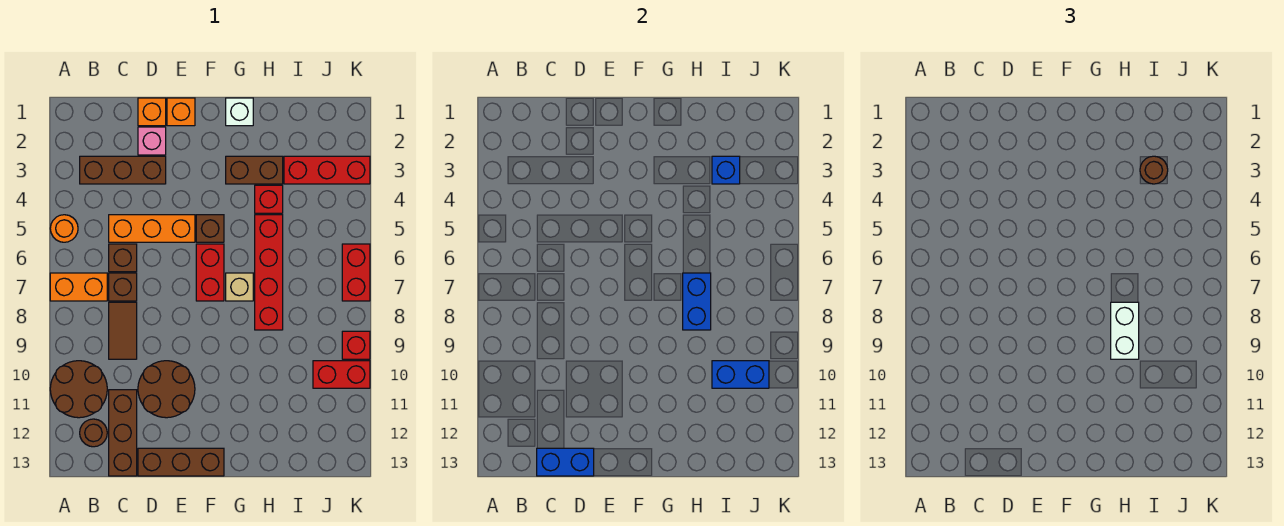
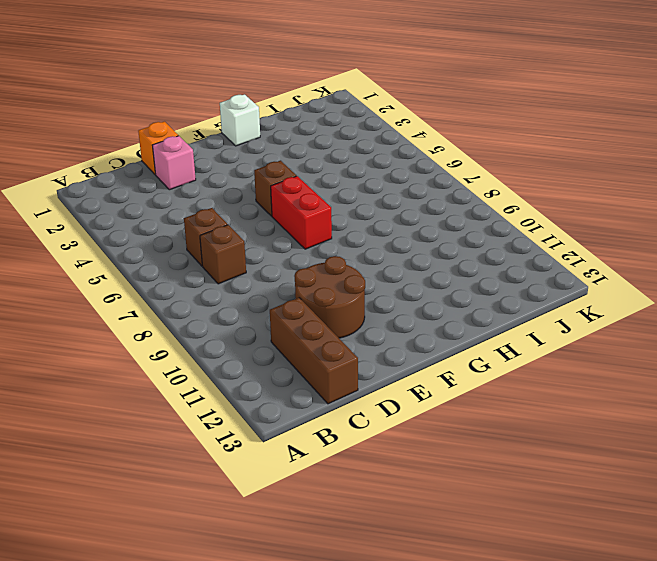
none -> orange round brick A5 level 1
none -> orange brick A7:B7 level 1
none -> brown round brick A10:B11 level 1
none -> brown brick B3:D3 level 1

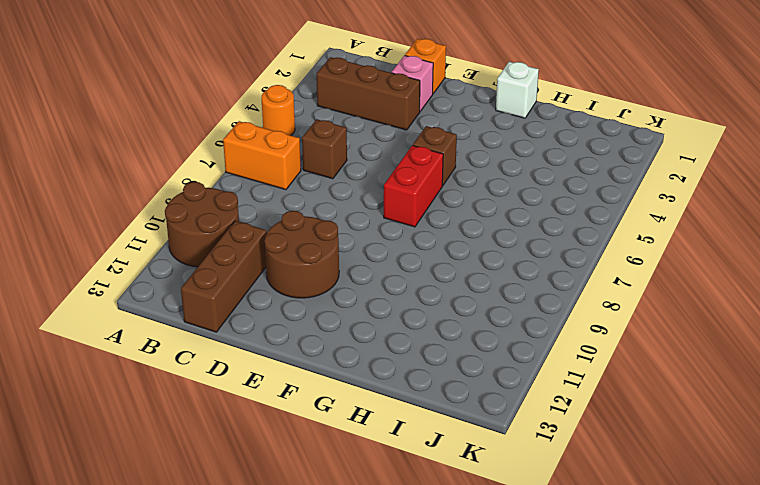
none -> brown round brick B12 level 1
none -> orange brick C5:E5 level 1
none -> brown brick C7 level 1
none -> brown tile C8:C9 level 1

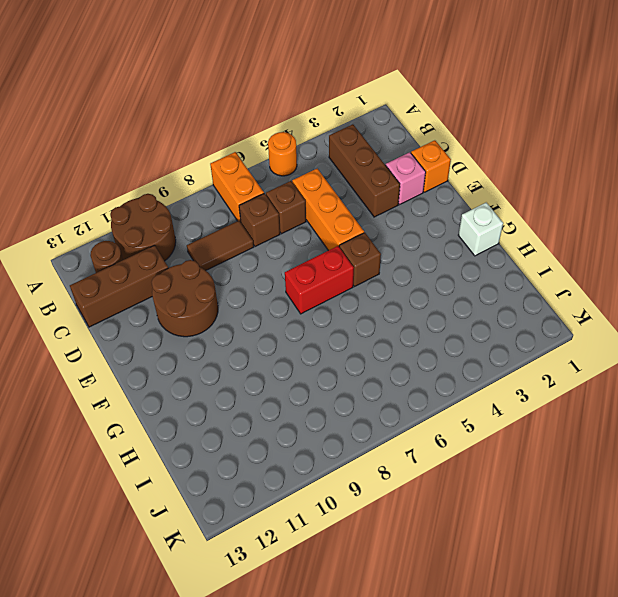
none -> brown brick D13:F13 level 1
none -> orange brick E1 level 1
none -> brown brick G3:H3 level 1
none -> tan brick G7 level 1

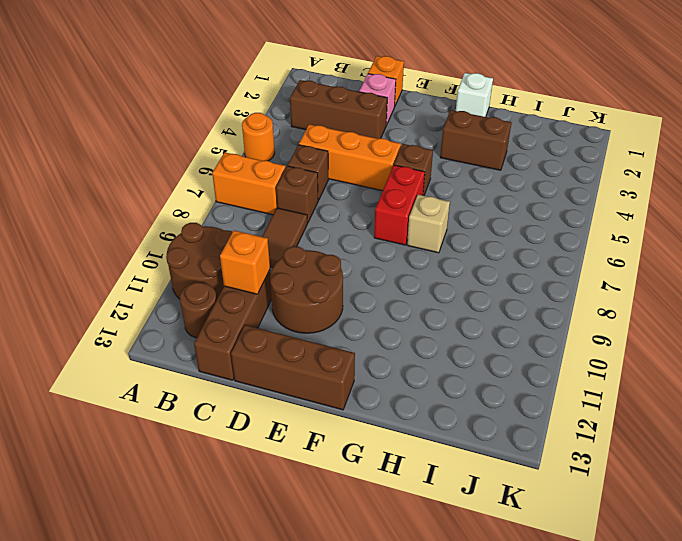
orange brick C11 level 2 -> orange brick E1 level 1
none -> red brick H4 level 1
none -> red brick H5:H8 level 1
none -> red brick I3:K3 level 1
none -> red brick J10:K10 level 1

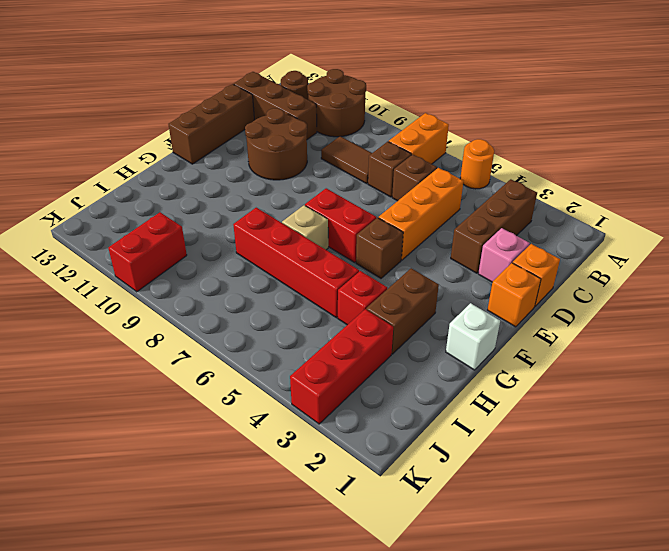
none -> red brick K6:K7 level 1
none -> red brick K9 level 1
none -> blue brick C13:D13 level 2
none -> blue brick H7:H8 level 2

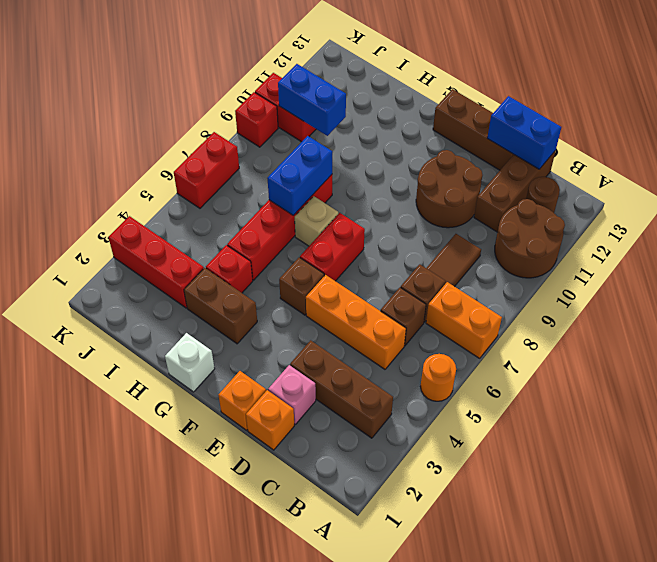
none -> blue brick I3 level 2
none -> white brick H8:H9 level 3
none -> brown round brick I3 level 3

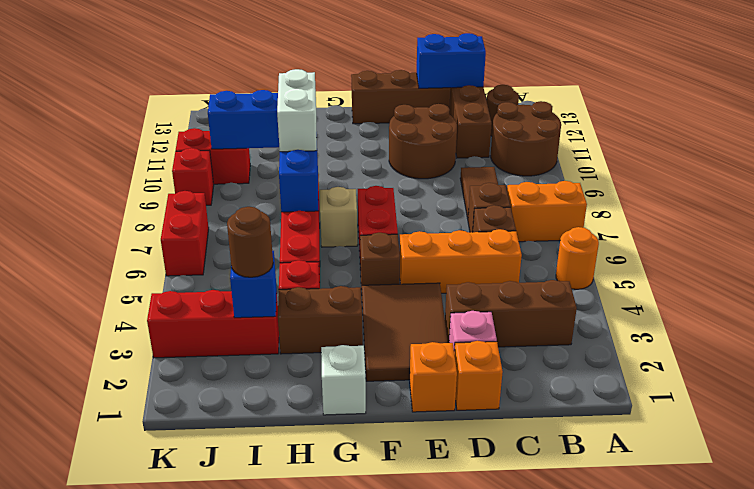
brown tile E2:F4 level 1 -> none

